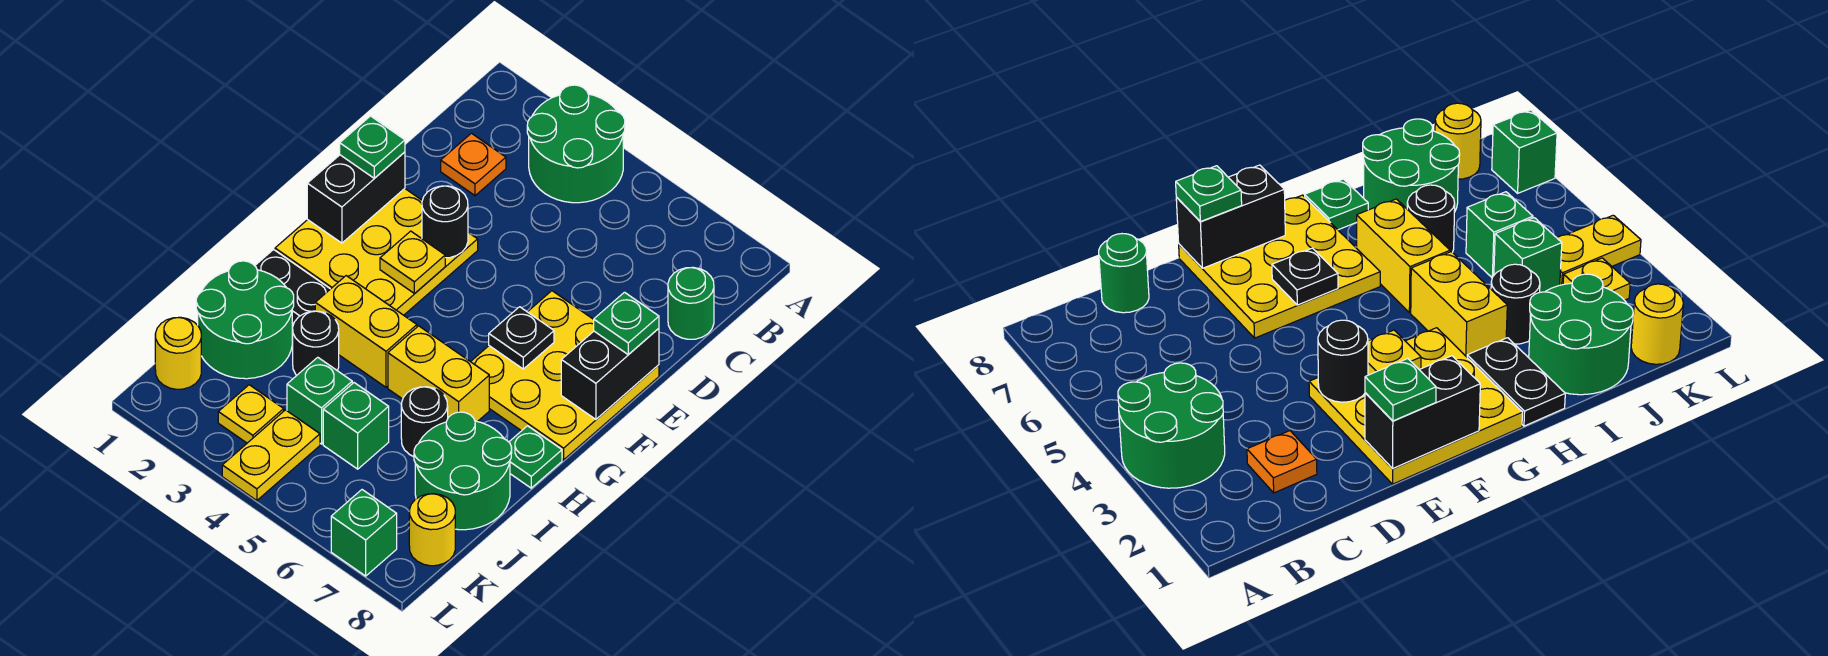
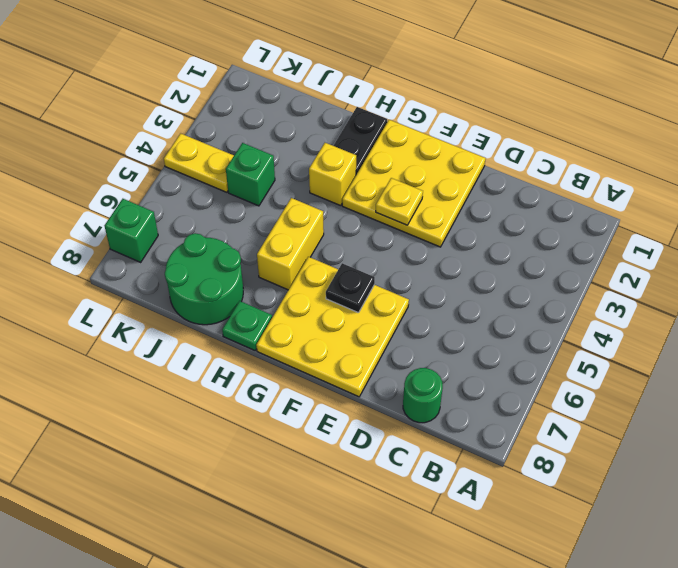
yellow brick H3 level 1 -> yellow brick H3:H4 level 1
none -> green round brick A3:B4 level 1
none -> orange plate C2 level 1
none -> green round brick I1:J2 level 1

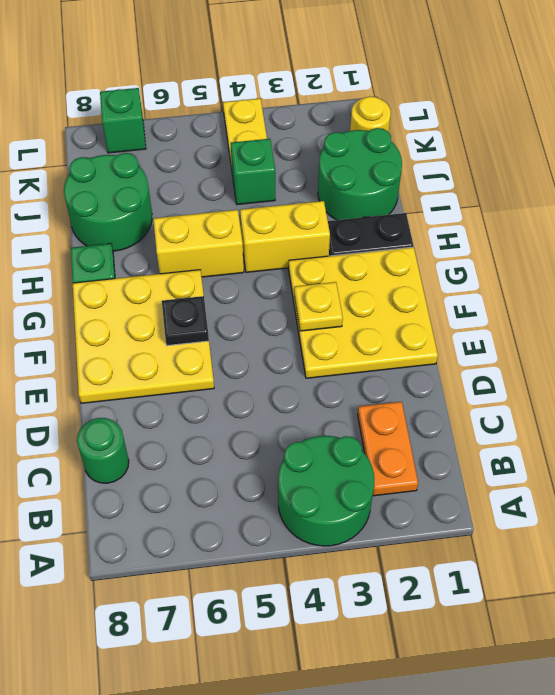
orange plate B2:C2 level 1 -> orange plate C2 level 1
none -> black round brick I3 level 1
none -> black round brick I6 level 1
none -> green brick J5 level 1

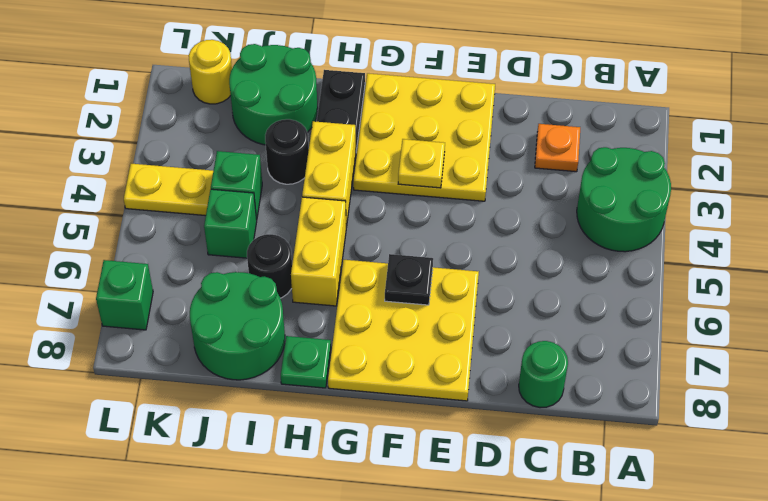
none -> yellow plate K3 level 1
none -> yellow round brick K8 level 1
none -> black brick E1:F1 level 2

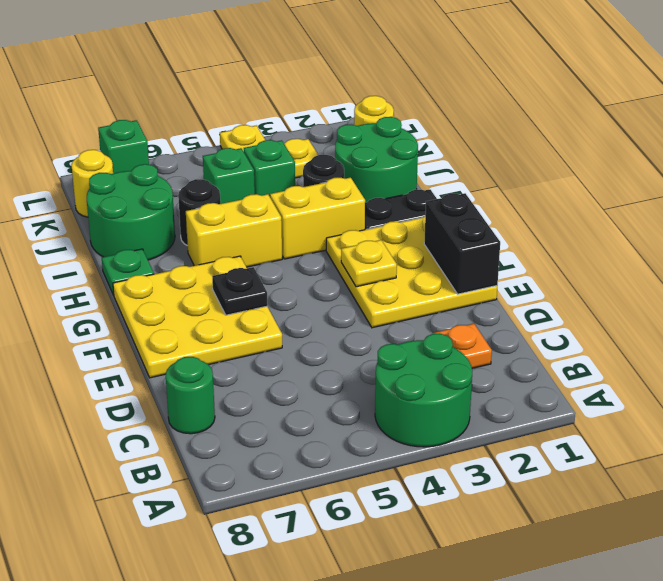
none -> black round brick E3 level 2
none -> black brick E8:F8 level 2
none -> green plate E1 level 3

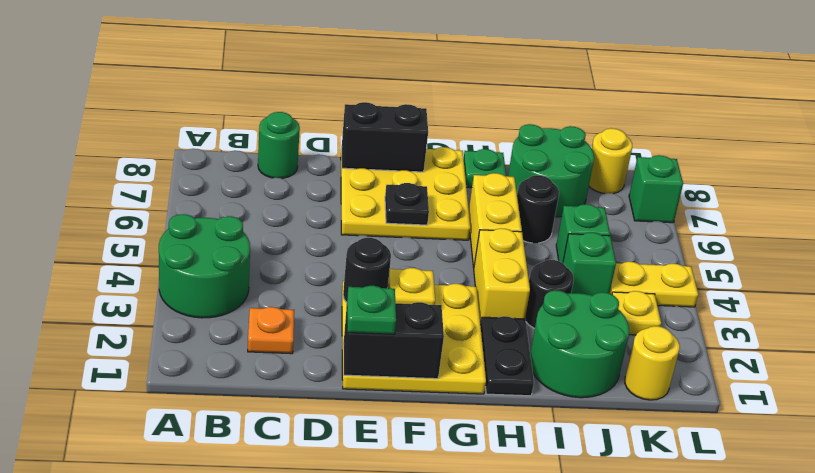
none -> green plate E8 level 3

